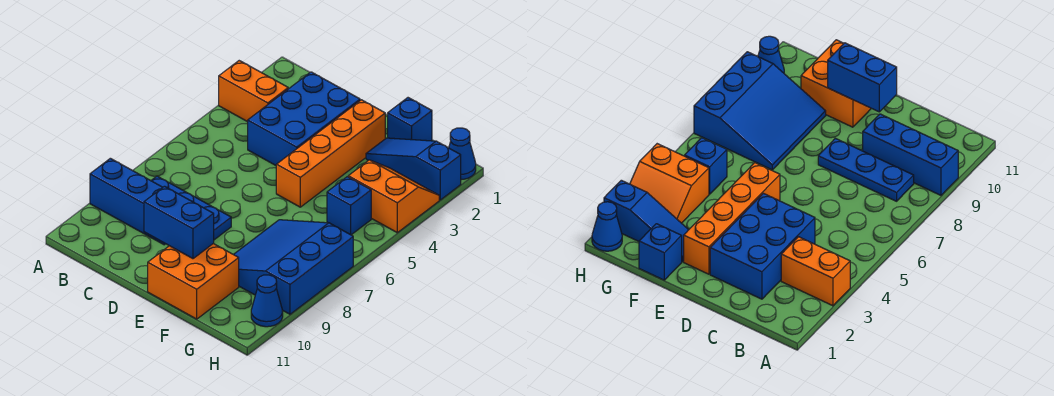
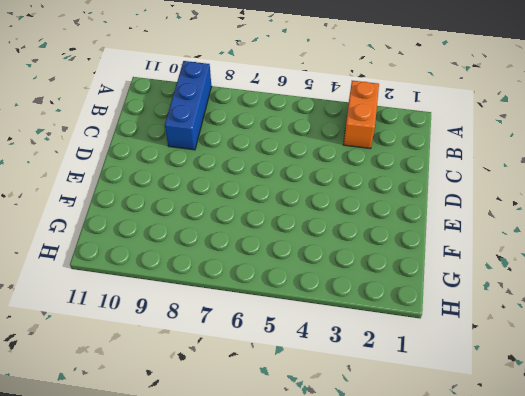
none -> blue plate B8:D8 level 1
none -> blue brick C2:D4 level 1
none -> orange brick E2:E5 level 1

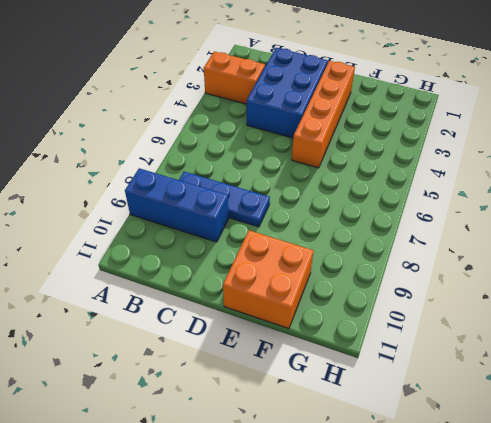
none -> blue brick F1 level 1
none -> blue slope F2:H2 level 1 top H
none -> blue slope F7:H9 level 1 top H

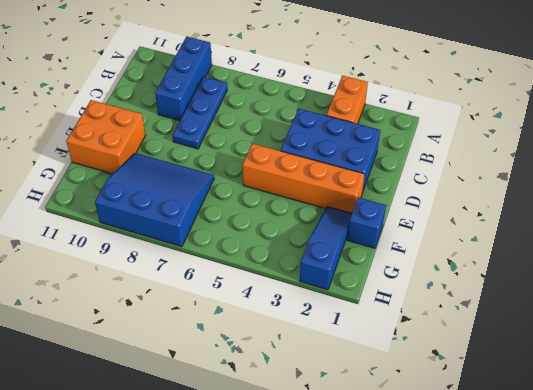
none -> orange slope G3:H4 level 1 top 4
none -> blue brick G5 level 1
none -> blue cone H1 level 1

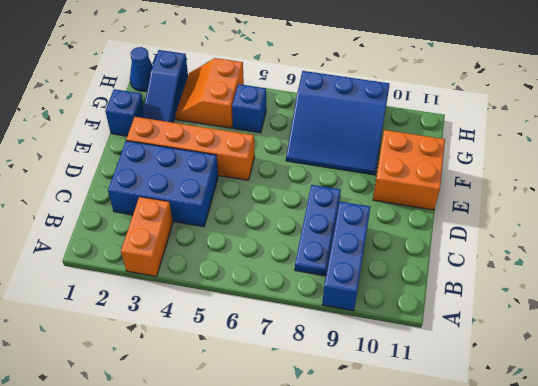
none -> blue cone H10 level 1
none -> blue brick D10:E10 level 2

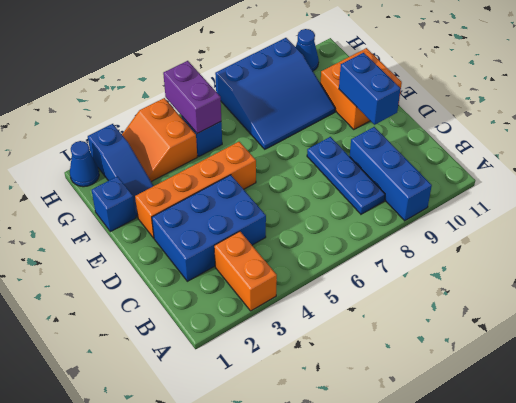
purple brick G5:H5 level 2 -> none

